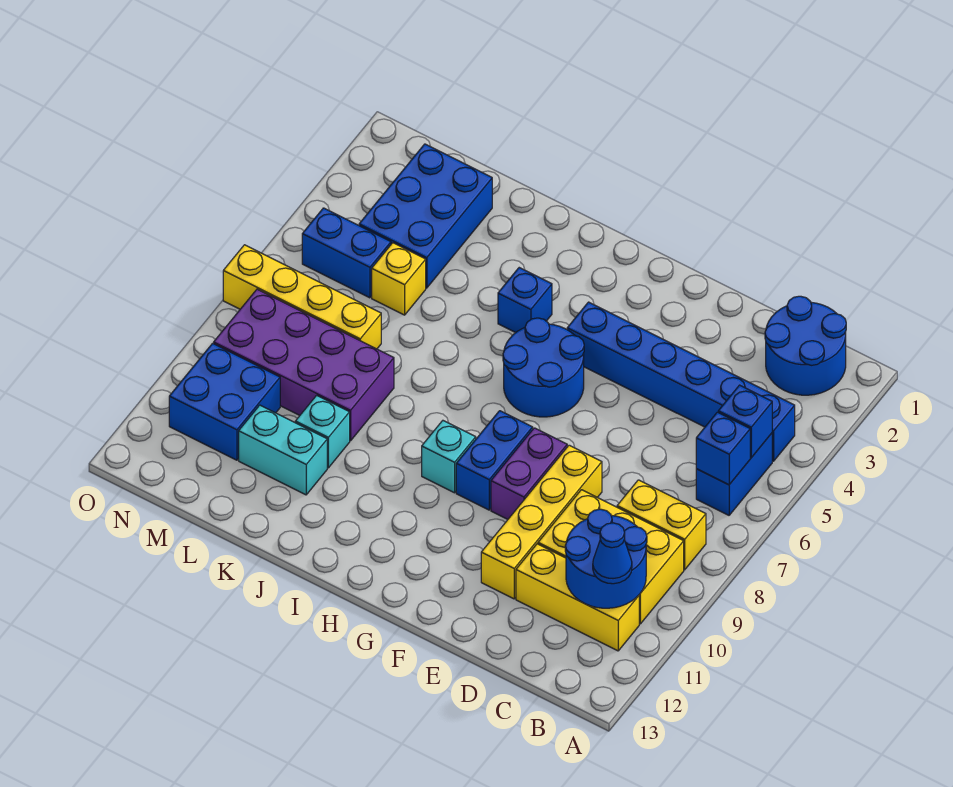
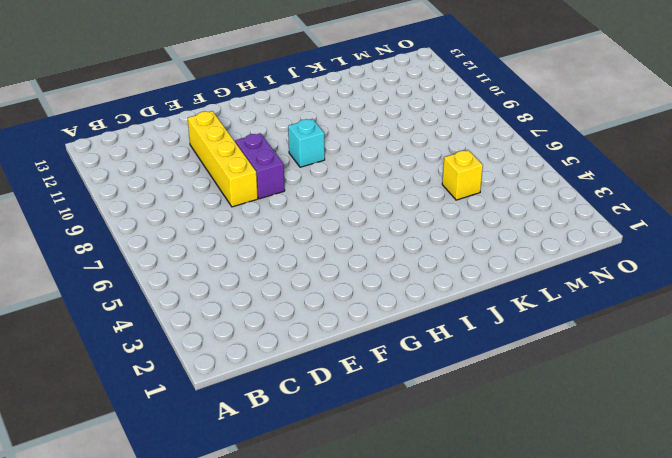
none -> blue round brick B1:C2 level 1
none -> blue brick B4:G4 level 1
none -> blue brick B5:B6 level 1

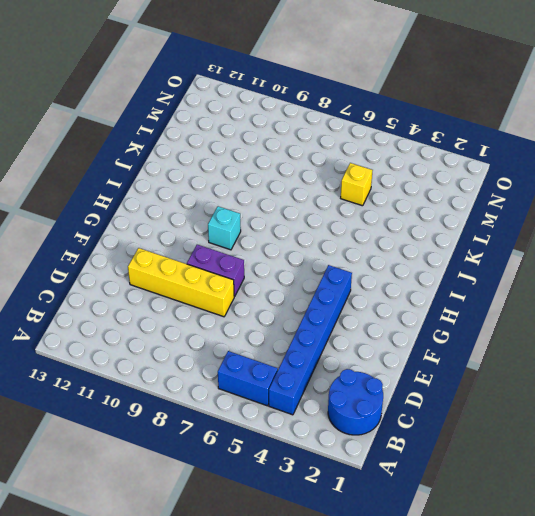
none -> yellow brick B8:C8 level 1
none -> yellow brick B9:D10 level 1
none -> yellow brick B11:D11 level 1

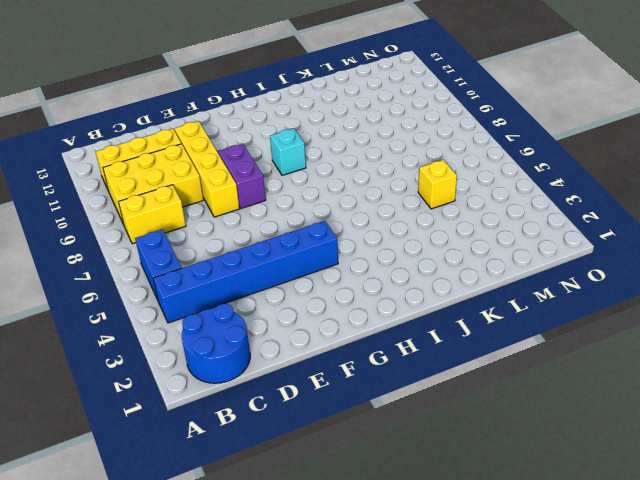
none -> blue round brick G5:H6 level 1
none -> blue brick G8:G9 level 1
none -> blue brick I4 level 1

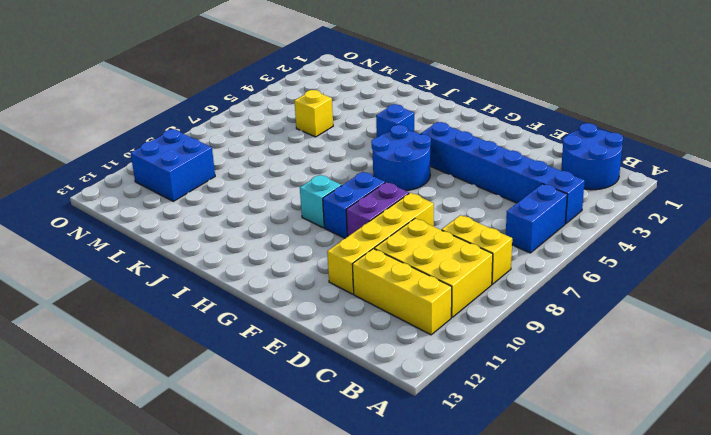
none -> purple brick K8:N9 level 1
none -> cyan brick K10 level 1
none -> cyan brick K11:L11 level 1

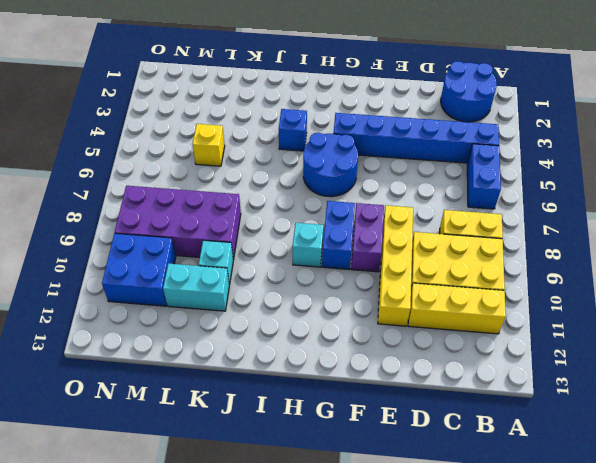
none -> blue brick L2:M4 level 1
none -> yellow brick L7:O7 level 1
none -> blue brick M5:N5 level 1

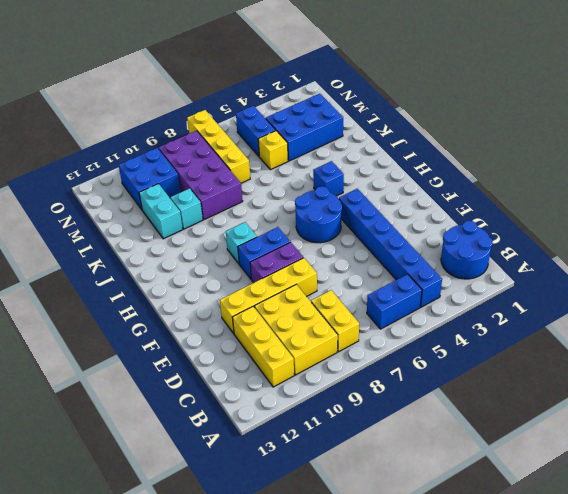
none -> blue brick B5 level 2
none -> blue brick B6 level 2
none -> blue round brick B10:C11 level 2

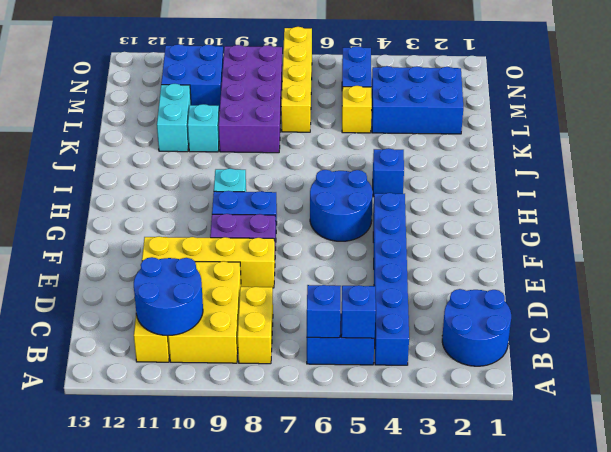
none -> blue cone B11 level 3

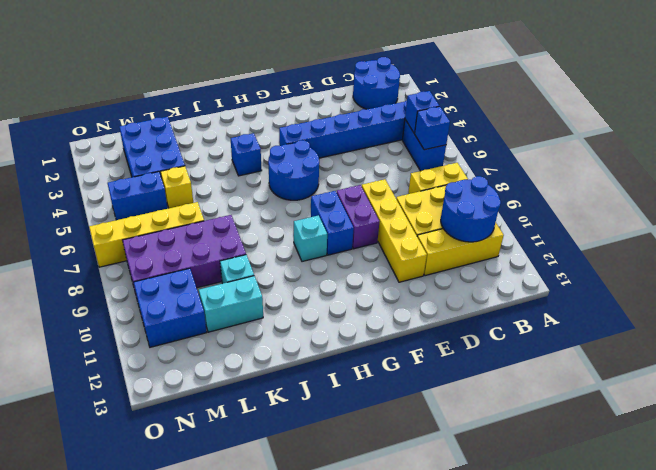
none -> blue cone B11 level 3

